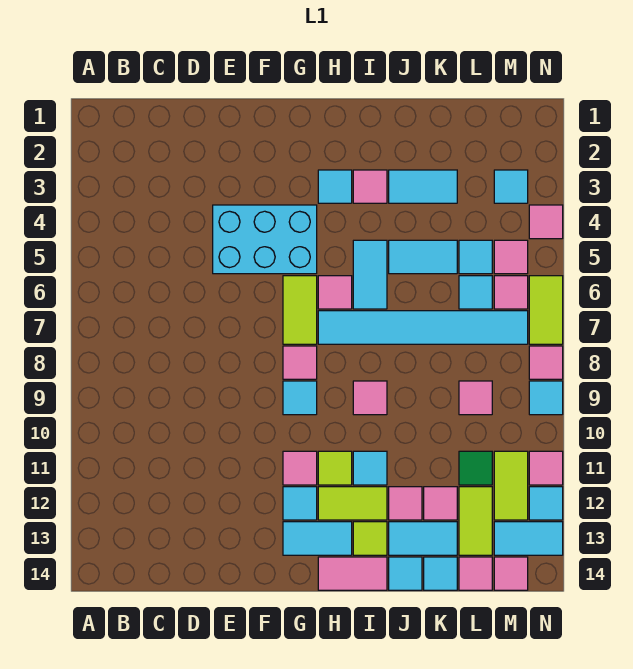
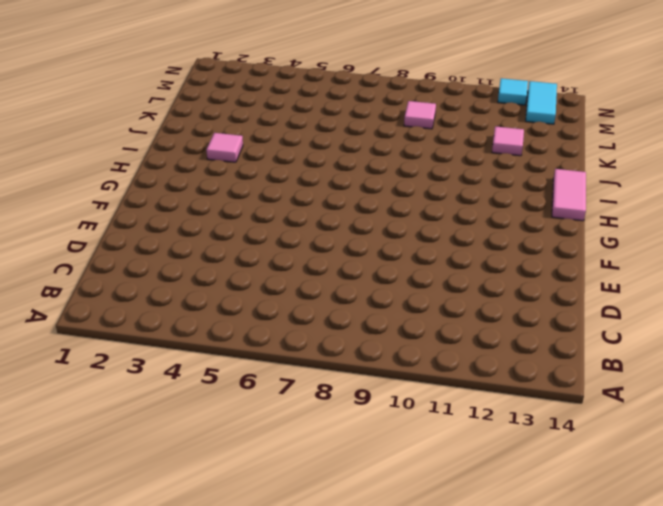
none -> cyan brick E4:G5 level 1
none -> lime tile G6:G7 level 1
none -> pink tile G8 level 1
none -> cyan tile G9 level 1

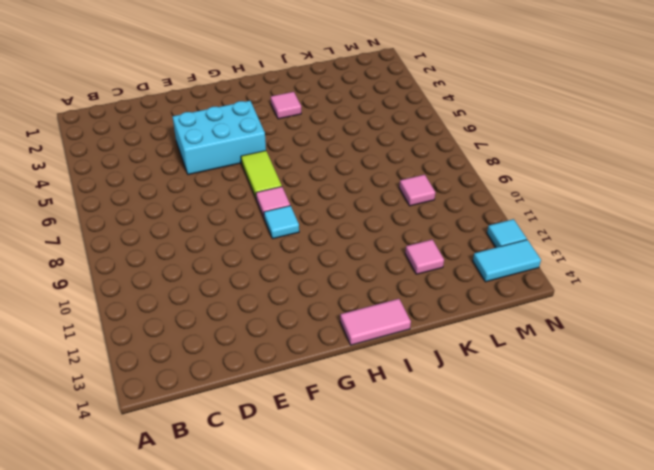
none -> pink tile G11 level 1
none -> cyan tile G12 level 1
none -> cyan tile G13:H13 level 1
none -> cyan tile H3 level 1

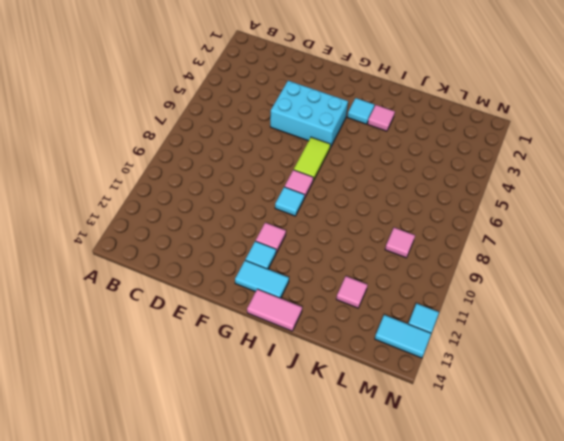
none -> pink tile H6 level 1
none -> cyan tile H7:M7 level 1
none -> lime tile H11 level 1
none -> lime tile H12:I12 level 1

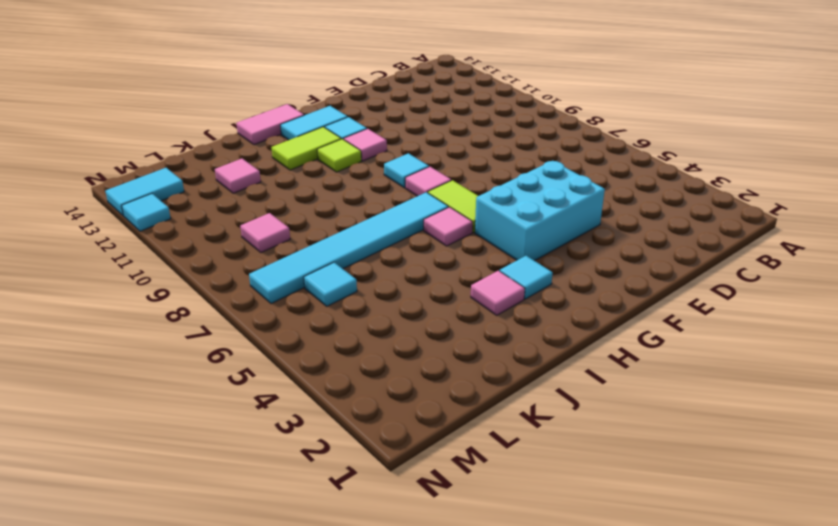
none -> cyan tile I5:I6 level 1
none -> pink tile I9 level 1
none -> cyan tile I11 level 1
none -> lime tile I13 level 1

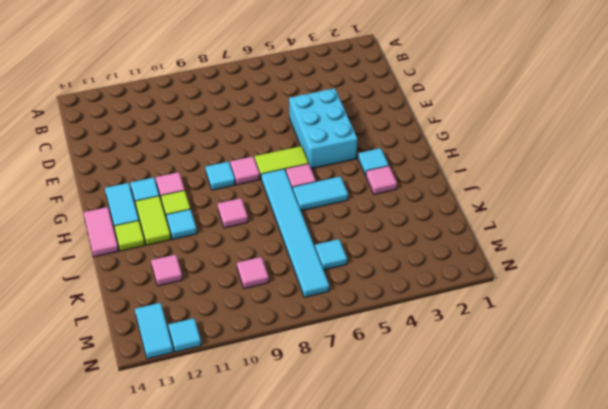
none -> cyan tile J3:K3 level 1
none -> cyan tile J5:K5 level 1
none -> pink tile J12 level 1
none -> cyan tile J13:K13 level 1

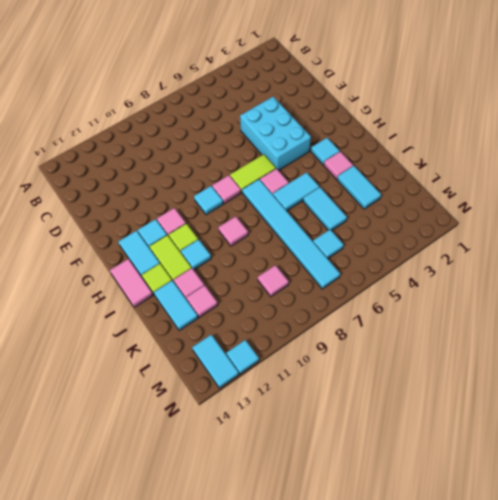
none -> cyan tile J14 level 1
none -> cyan tile K14 level 1
none -> cyan tile L5 level 1
none -> green tile L11 level 1

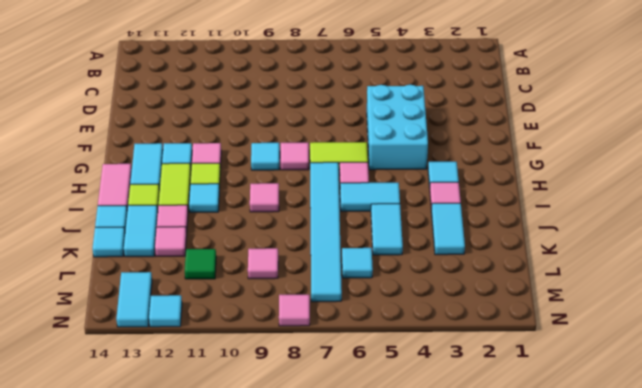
none -> cyan tile L5 level 1
none -> lime tile L12:L13 level 1
none -> pink tile L14 level 1
none -> cyan tile M3 level 1

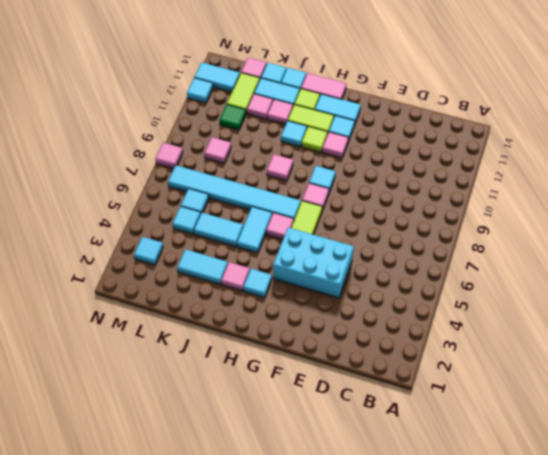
none -> pink tile M5 level 1
none -> pink tile M6 level 1
none -> lime tile M11:M12 level 1
none -> pink tile M14 level 1

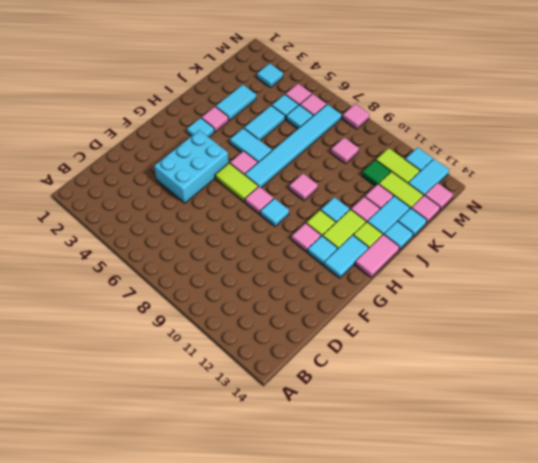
none -> pink tile N4 level 1
none -> lime tile N6:N7 level 1
none -> cyan tile N9 level 1
none -> pink tile N11 level 1

